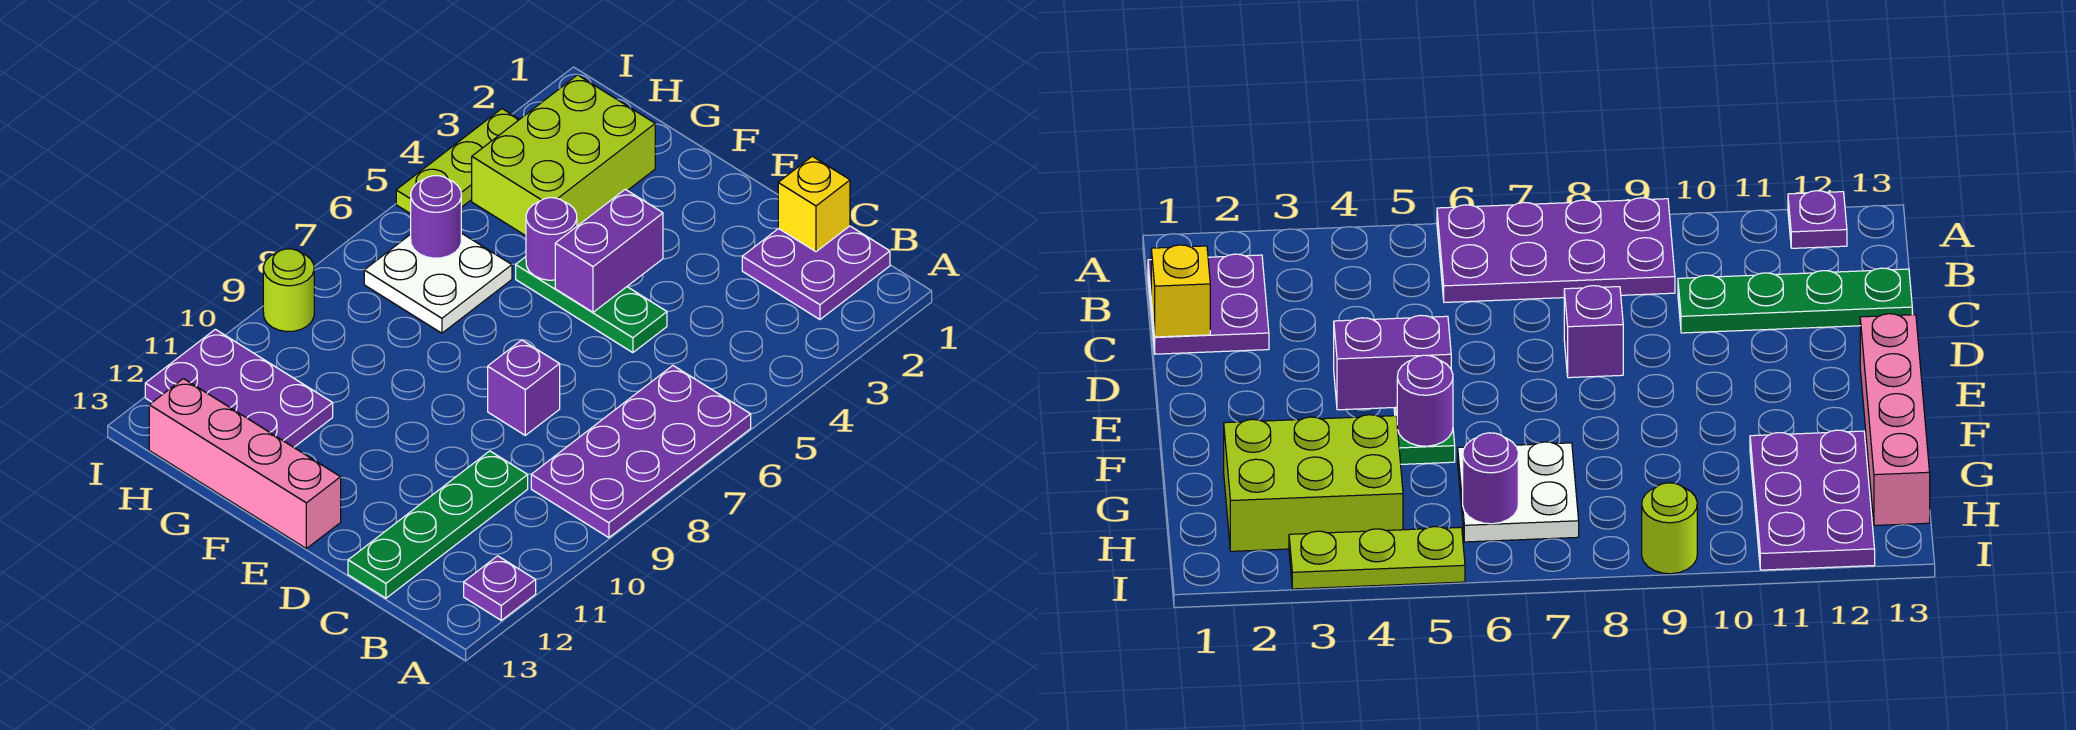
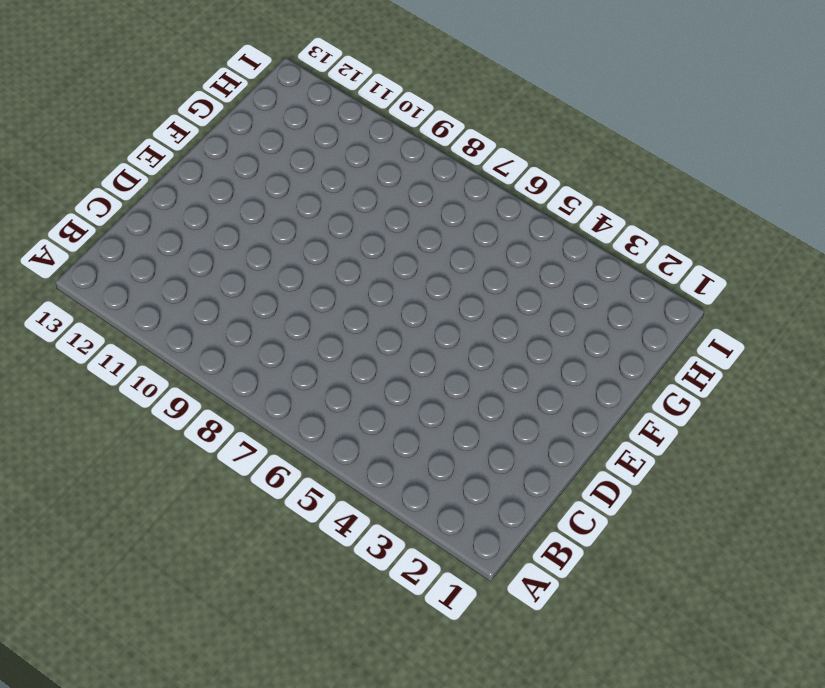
none -> purple plate A6:B9 level 1
none -> purple plate A12 level 1
none -> purple plate B1:C2 level 1

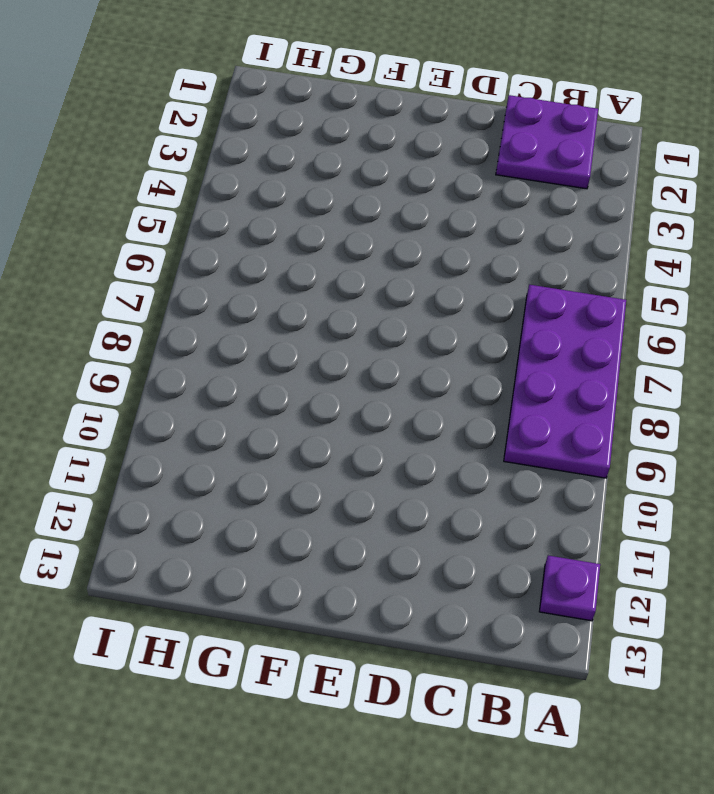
none -> green plate C10:C13 level 1
none -> green plate D5:F5 level 1
none -> purple brick D8 level 1

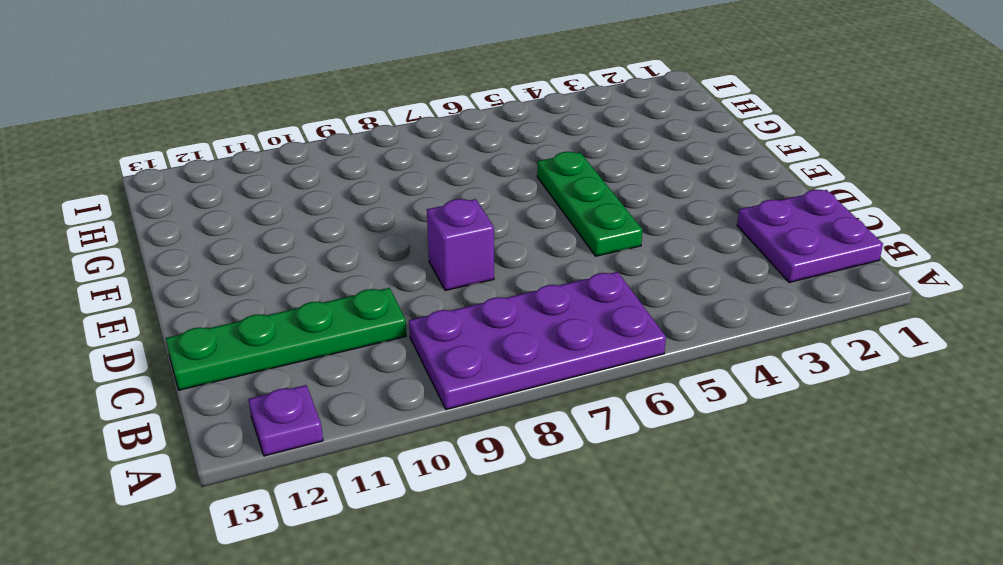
none -> pink brick E13:H13 level 1
none -> lime brick G2:H4 level 1
none -> white plate G6:H7 level 1

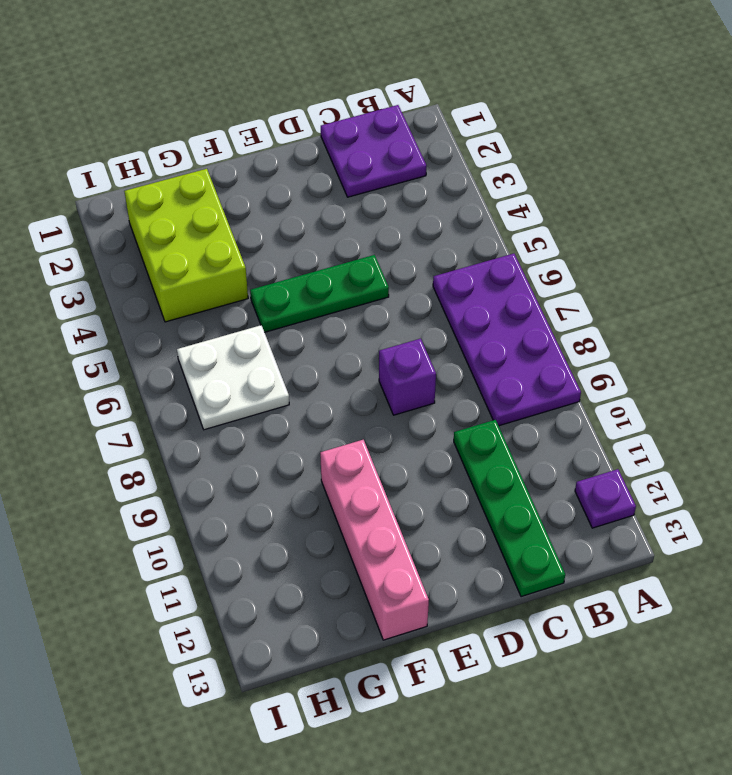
pink brick F10:F13 level 1 -> pink brick E13:H13 level 1
none -> purple plate G11:I12 level 1
none -> lime plate I3:I5 level 1
none -> lime round brick I9 level 1

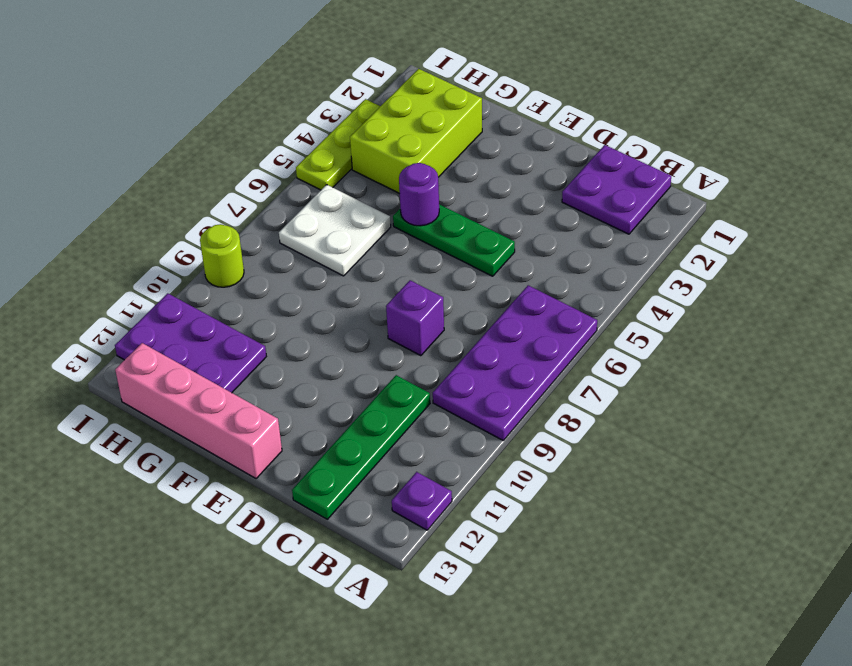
none -> yellow brick C1 level 2
none -> purple brick E4:E5 level 2
none -> purple round brick H6 level 2

